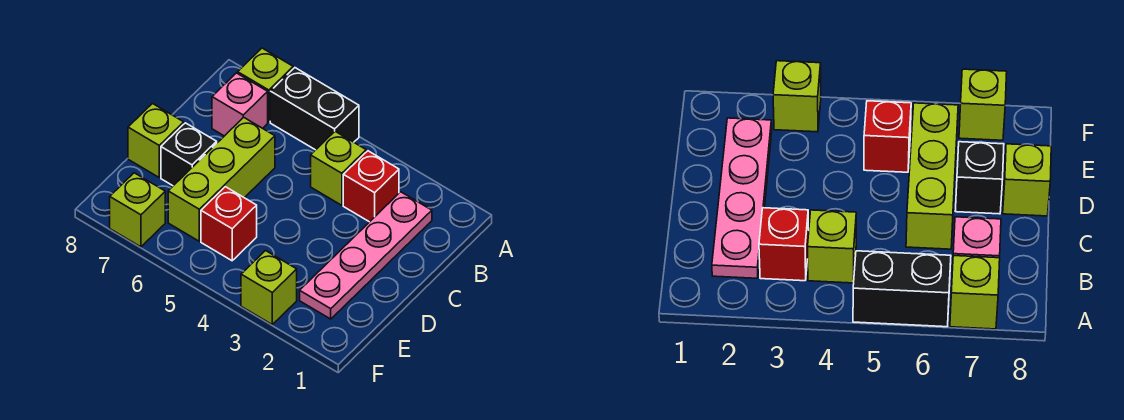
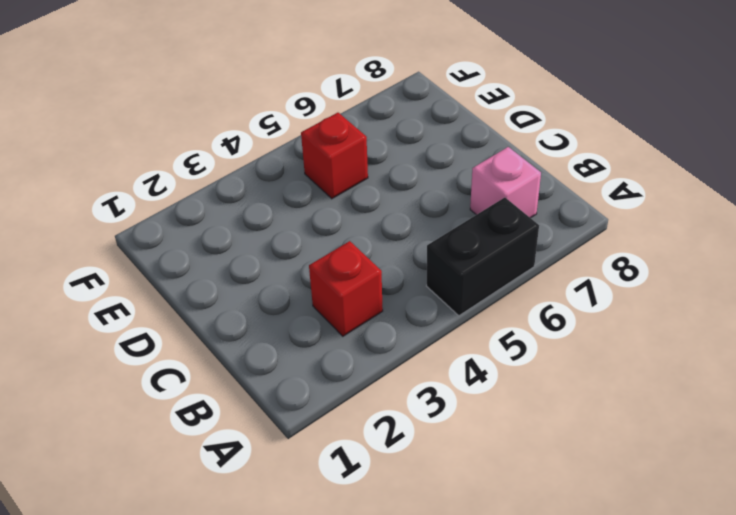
none -> lime brick A7 level 1
none -> pink plate B2:E2 level 1
none -> lime brick B4 level 1

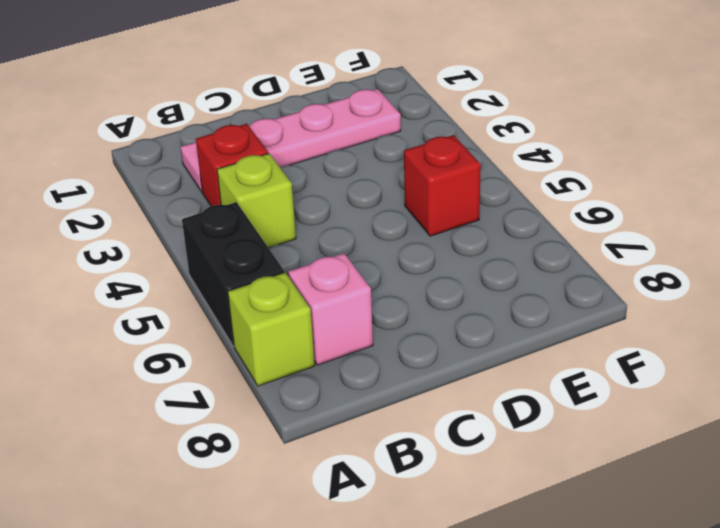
none -> lime brick C6:E6 level 1
none -> black brick D7 level 1
none -> lime brick D8 level 1

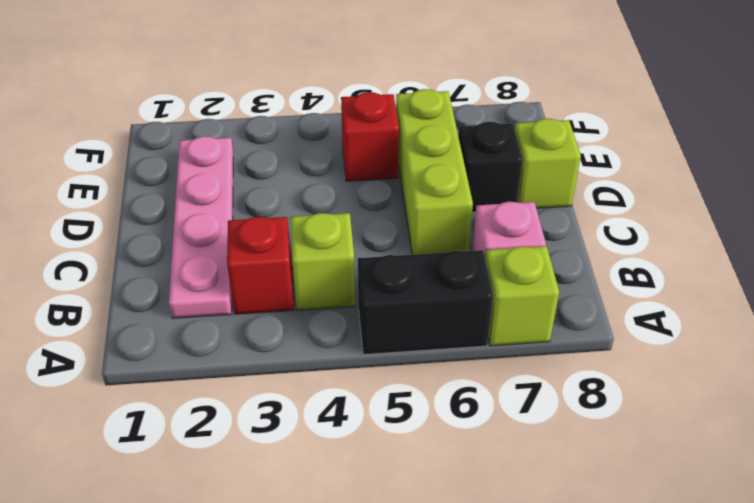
none -> lime brick F3 level 1
none -> lime brick F7 level 1

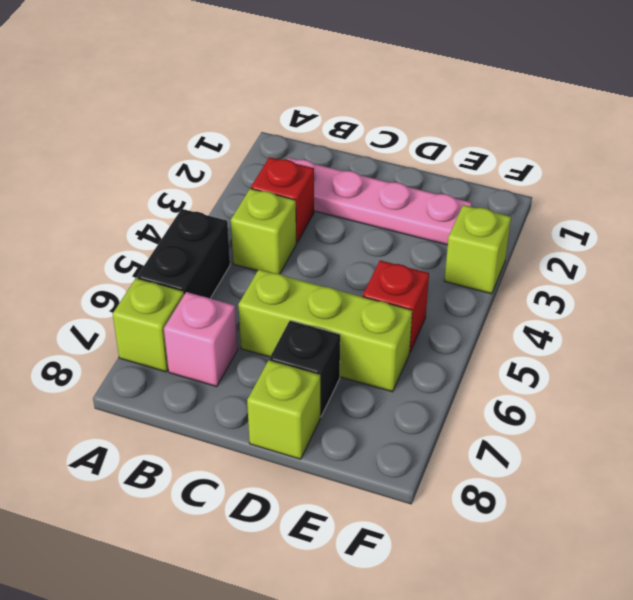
none -> lime brick F7 level 1

